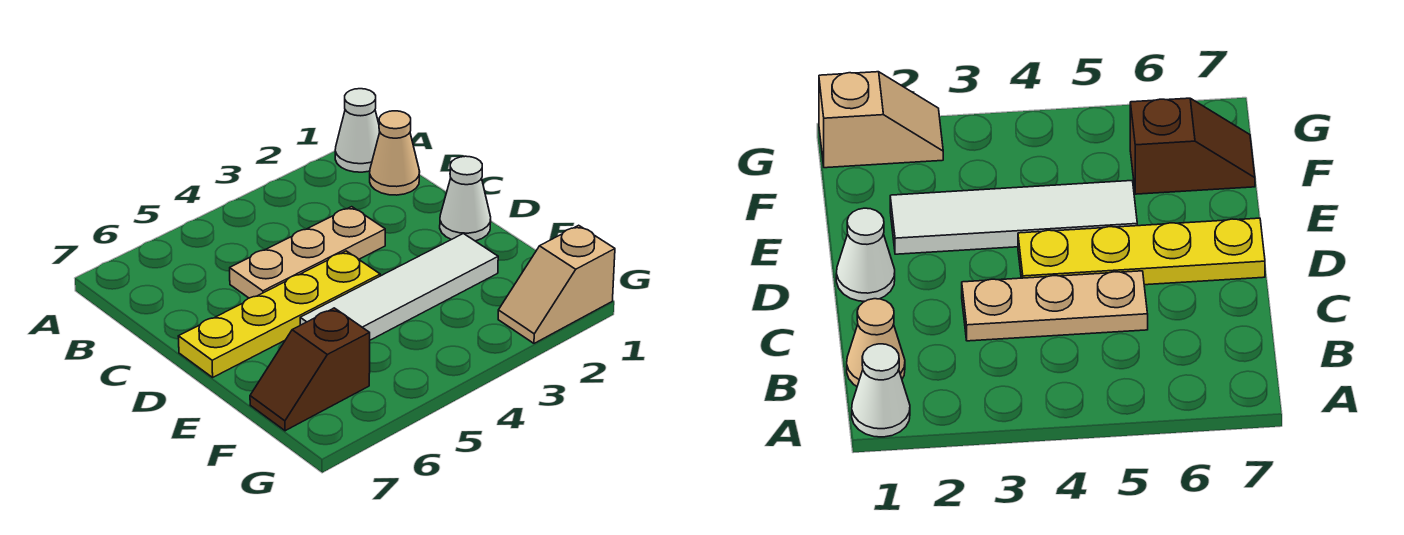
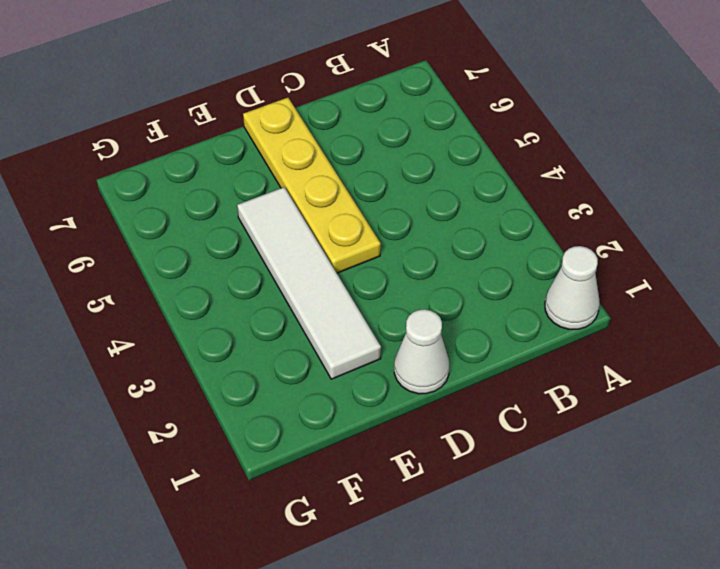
none -> tan cone B1 level 1
none -> tan plate C3:C5 level 1

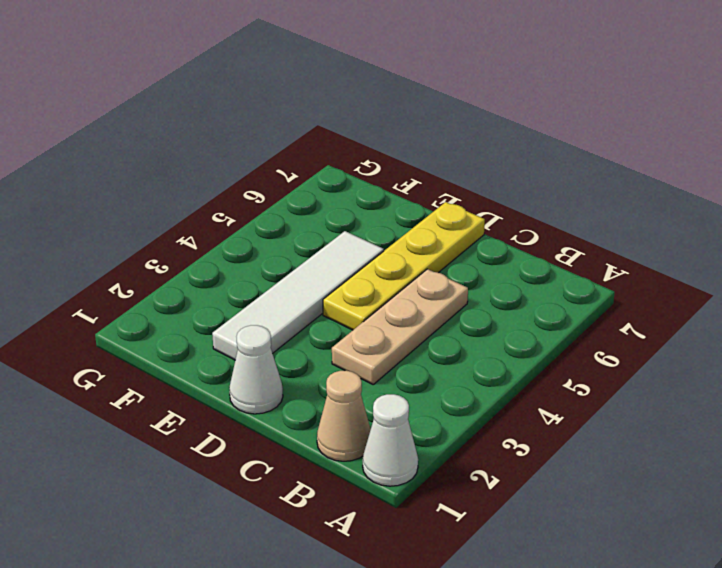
none -> brown slope F6:F7 level 1 top 6
none -> tan slope G1:G2 level 1 top 1

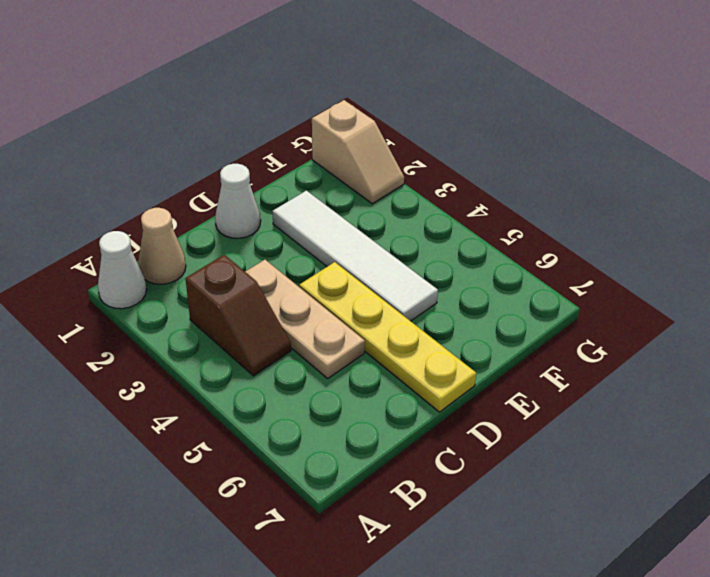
brown slope B3:B4 level 1 top 3 -> brown slope F6:F7 level 1 top 6

